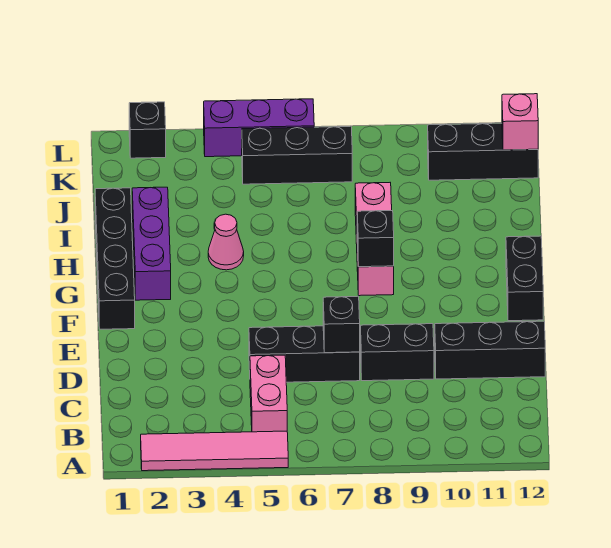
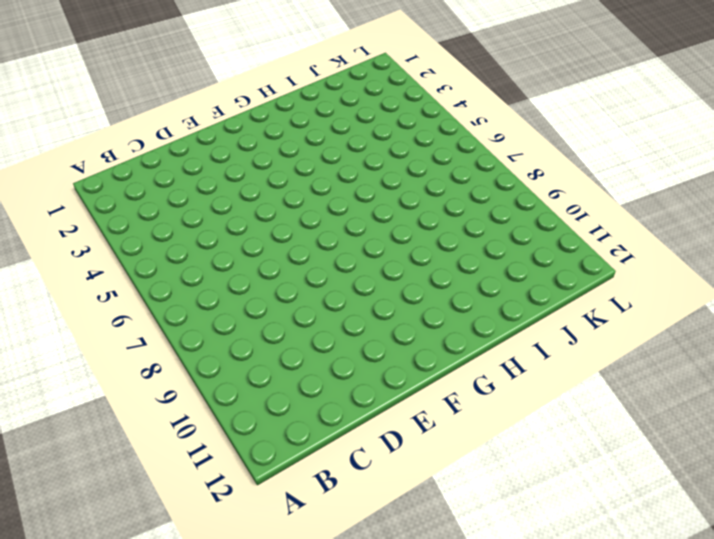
none -> pink tile A2:A5 level 1
none -> pink brick B5:C5 level 1
none -> black brick D5:D7 level 1

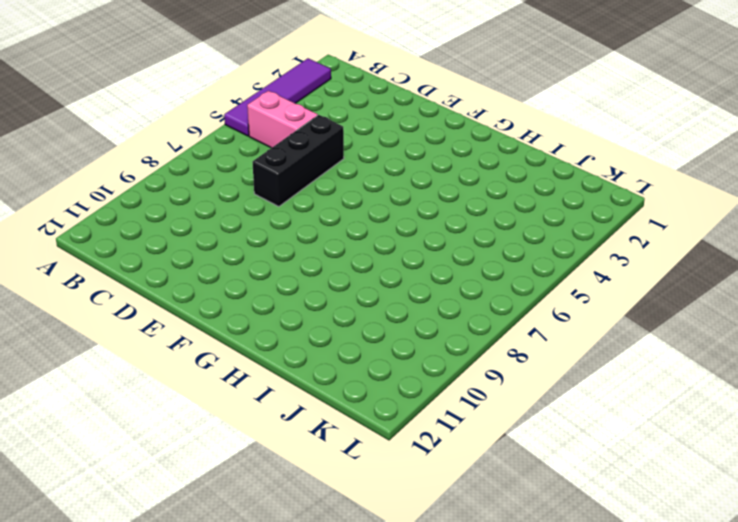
purple tile A2:A5 level 1 -> pink tile A2:A5 level 1
none -> black brick D8:D9 level 1
none -> black brick D10:D12 level 1
none -> black brick F1:I1 level 1

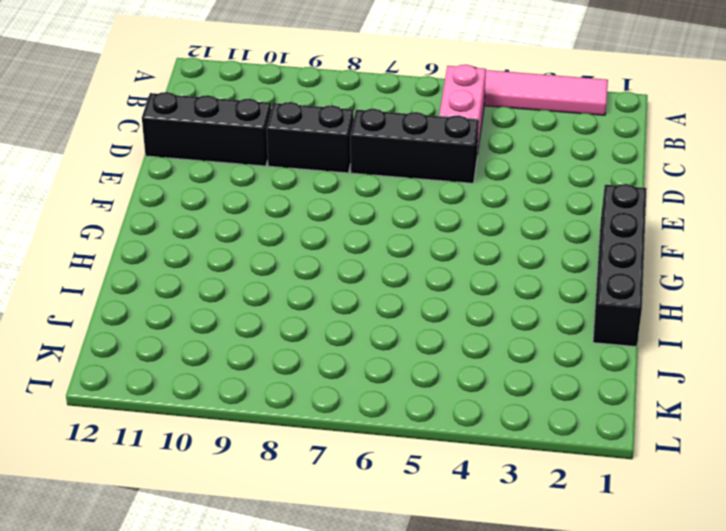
none -> black brick F12:G12 level 1
none -> purple brick G2:I2 level 1
none -> pink brick G8:I8 level 1

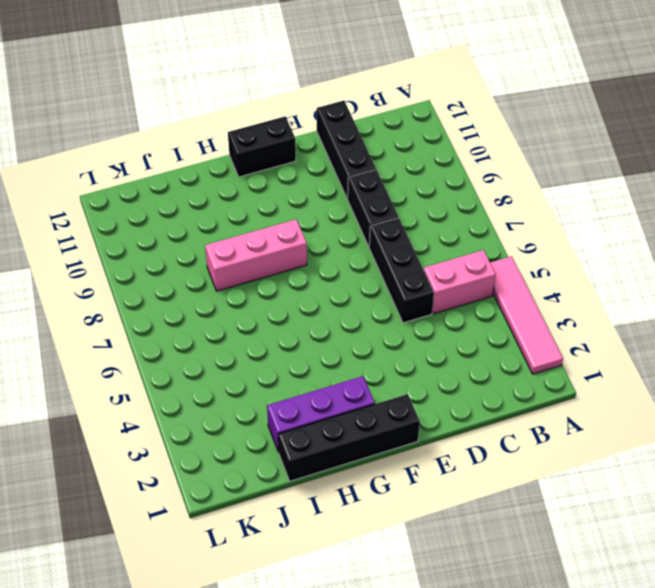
none -> pink cone H4 level 1
none -> black brick K5:K7 level 1
none -> black brick K10:K12 level 1

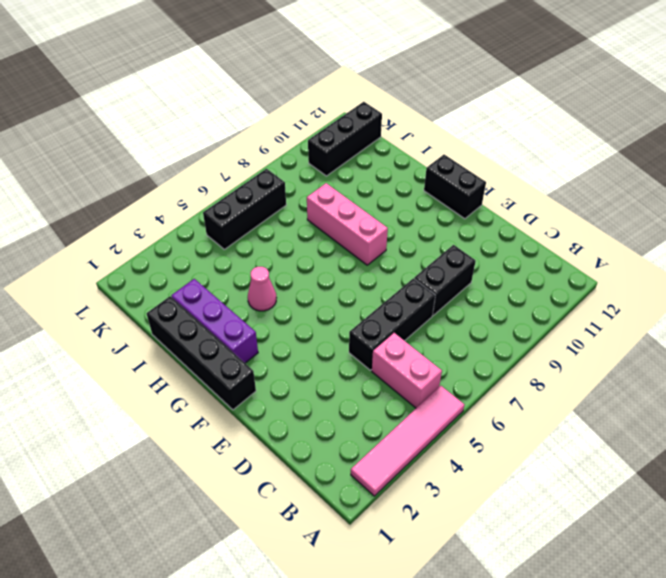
none -> black brick D10:D12 level 1
none -> black brick L2 level 1
none -> purple brick L4:L6 level 1

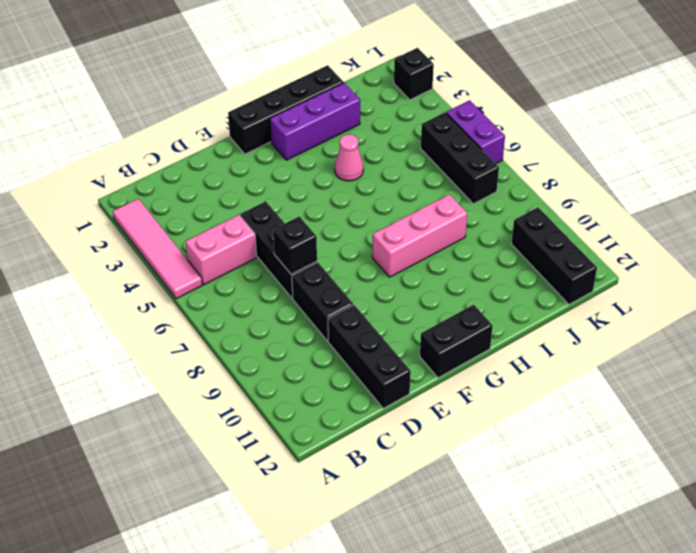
purple brick L5:L6 level 1 -> purple brick L4:L6 level 1
none -> black brick G8 level 2
none -> pink brick K12 level 2

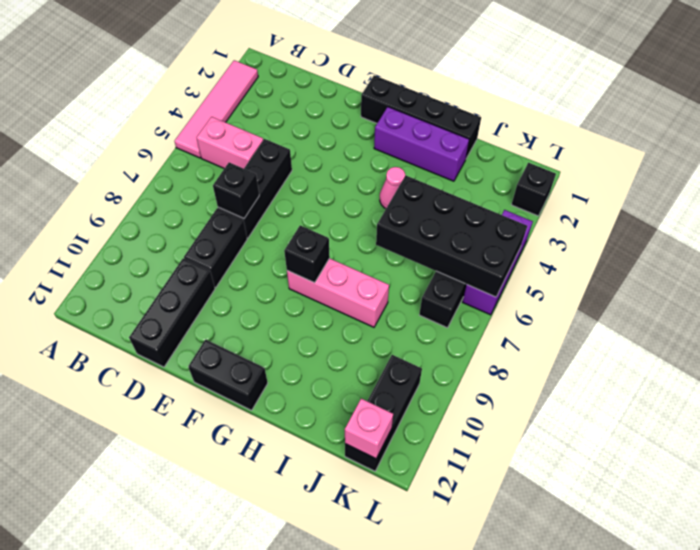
black brick I5:L6 level 2 -> none

